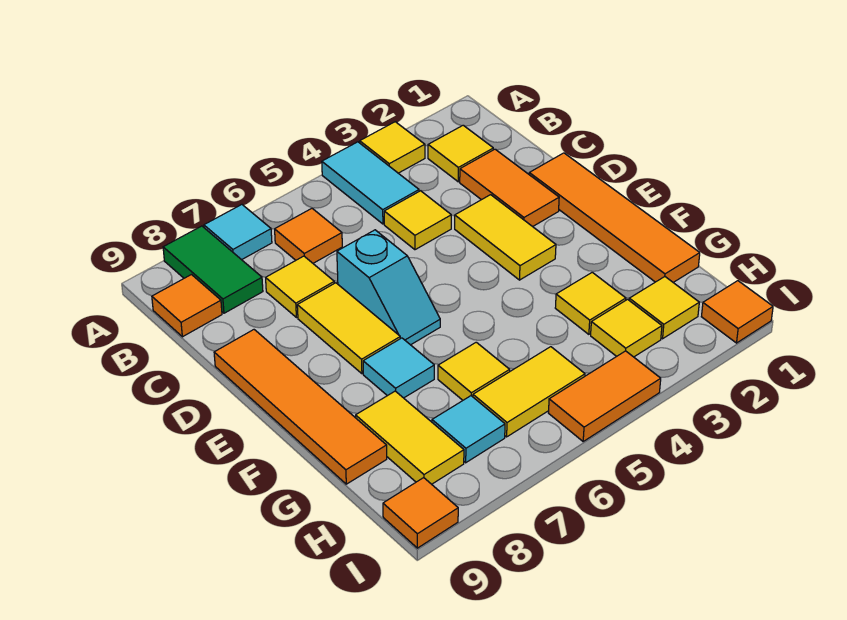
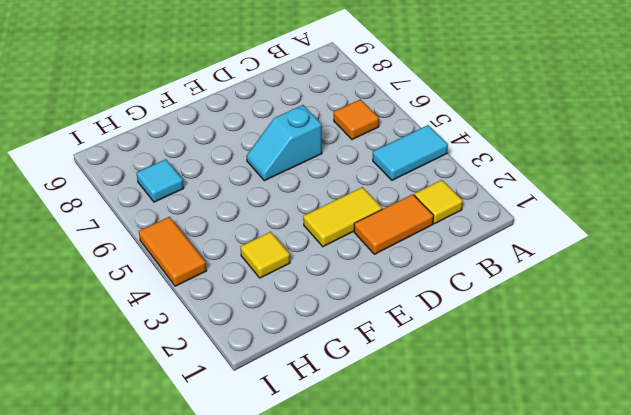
none -> yellow tile A3 level 1
none -> cyan tile A7 level 1
none -> green tile A8:B8 level 1

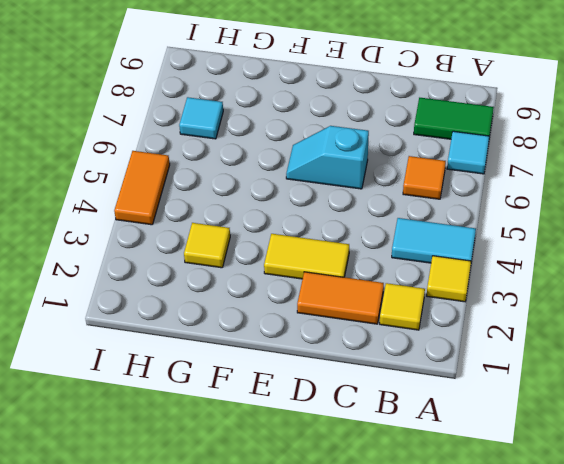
none -> orange tile B9 level 1
none -> yellow tile C4 level 1
none -> yellow tile C7 level 1

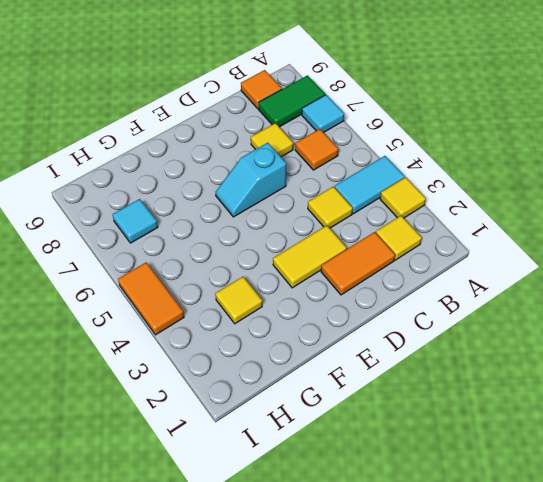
none -> orange tile D1:G1 level 1
none -> yellow tile D7:E7 level 1
none -> orange tile D9:G9 level 1

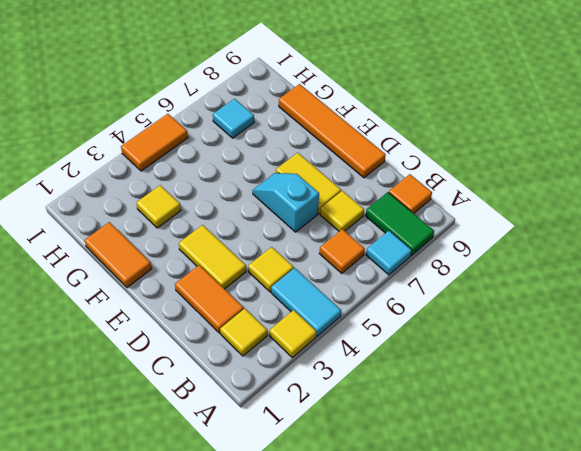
orange tile F1:G1 level 1 -> orange tile D1:G1 level 1
none -> cyan tile F7 level 1
none -> yellow tile G6 level 1
none -> yellow tile G8:H8 level 1

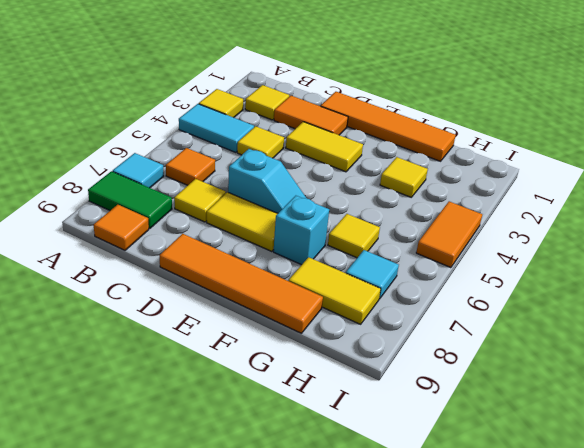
cyan brick F7 level 1 -> cyan tile F7 level 1
none -> yellow tile H2 level 1
none -> yellow tile H3 level 1
none -> yellow tile H5:H6 level 1

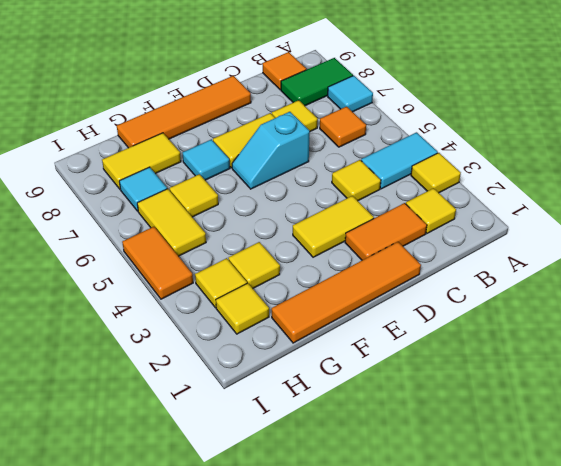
none -> orange tile I1 level 1
none -> orange tile I9 level 1

